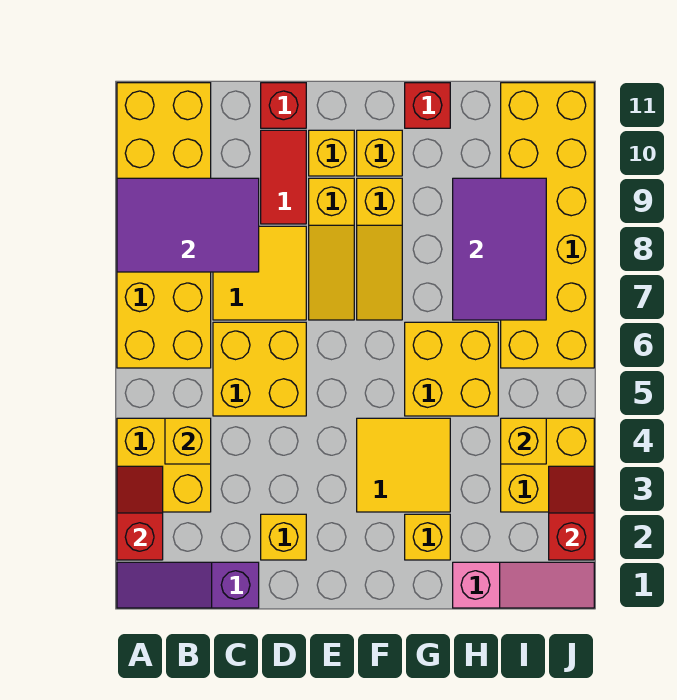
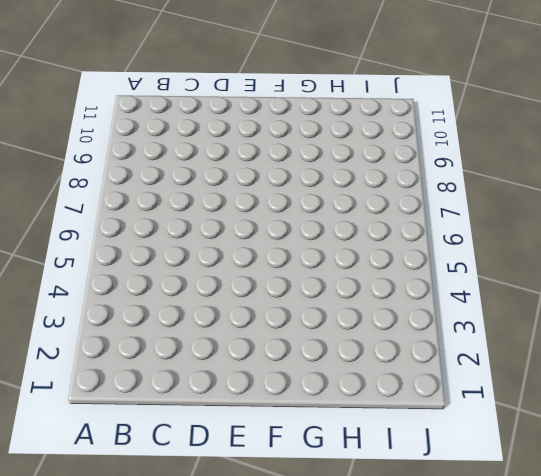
none -> purple slope A1:C1 level 1 top C
none -> yellow brick A3:B4 level 1
none -> yellow brick A6:B11 level 1

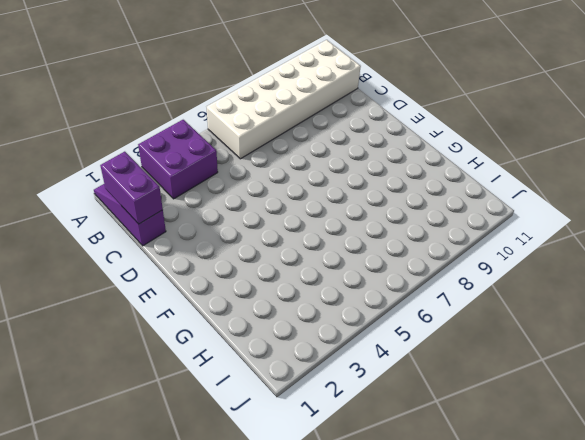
purple brick A3:B4 level 1 -> yellow brick A3:B4 level 1
white brick A6:B11 level 1 -> yellow brick A6:B11 level 1
purple brick B1:C1 level 2 -> none
none -> yellow brick C5:D6 level 1
none -> yellow tile C7:D8 level 1
none -> yellow brick D2 level 1

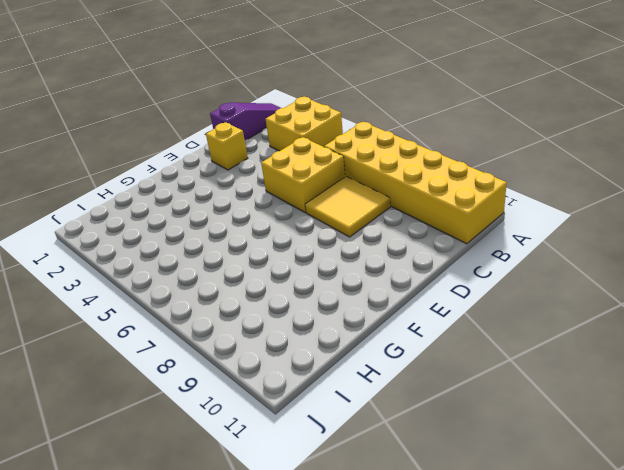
none -> red tile D9:D10 level 1
none -> red brick D11 level 1
none -> yellow slope E7:E9 level 1 top 9

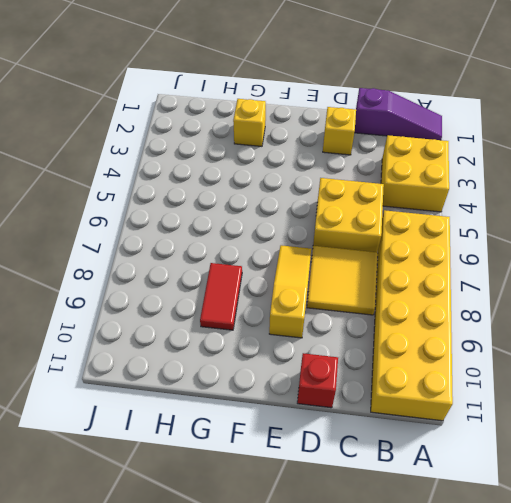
red tile G8:G9 level 1 -> red tile D9:D10 level 1
none -> yellow brick E10 level 1
none -> yellow tile F3:G4 level 1
none -> yellow slope F7:F9 level 1 top 9

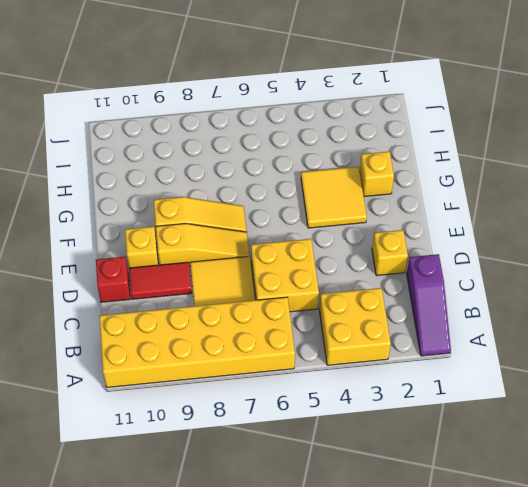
none -> yellow brick F10 level 1
none -> yellow brick G5:H6 level 1
none -> red brick G11 level 1

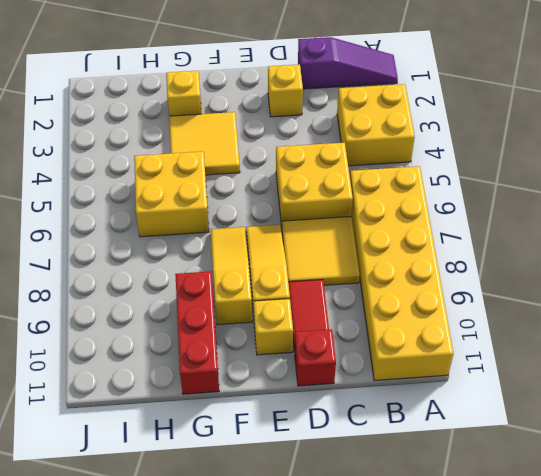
red brick G9:G11 level 1 -> red brick G11 level 1
none -> yellow brick F10 level 1
none -> pink slope H1:J1 level 1 top H
none -> yellow brick I3:J4 level 1

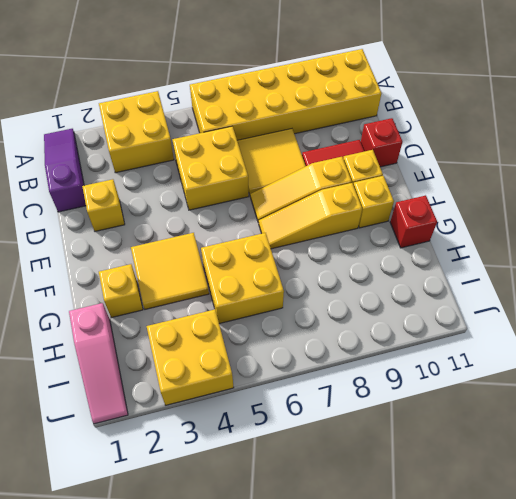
none -> yellow brick I6:J11 level 1
none -> red slope A2:A3 level 2 top 2
none -> purple tile A8:C9 level 2

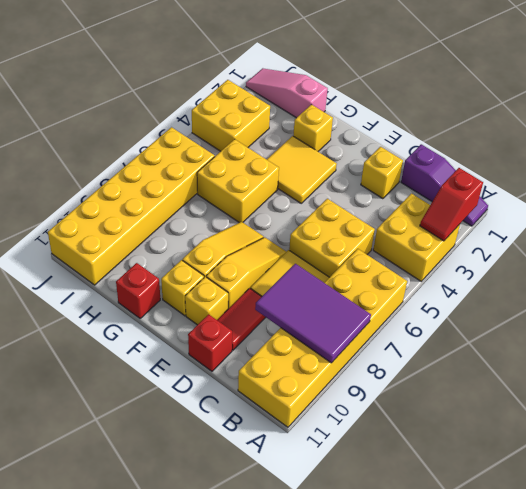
none -> yellow brick B4 level 2
none -> purple tile H7:I9 level 2
none -> yellow brick I4 level 2

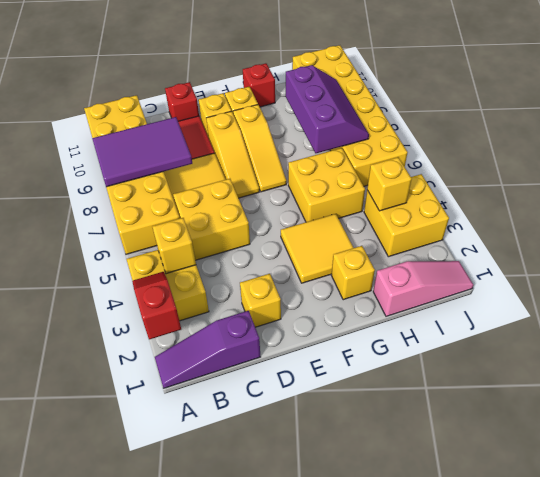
purple slope H7:I9 level 2 top H -> purple tile H7:I9 level 2
none -> red slope J2:J3 level 2 top 2

